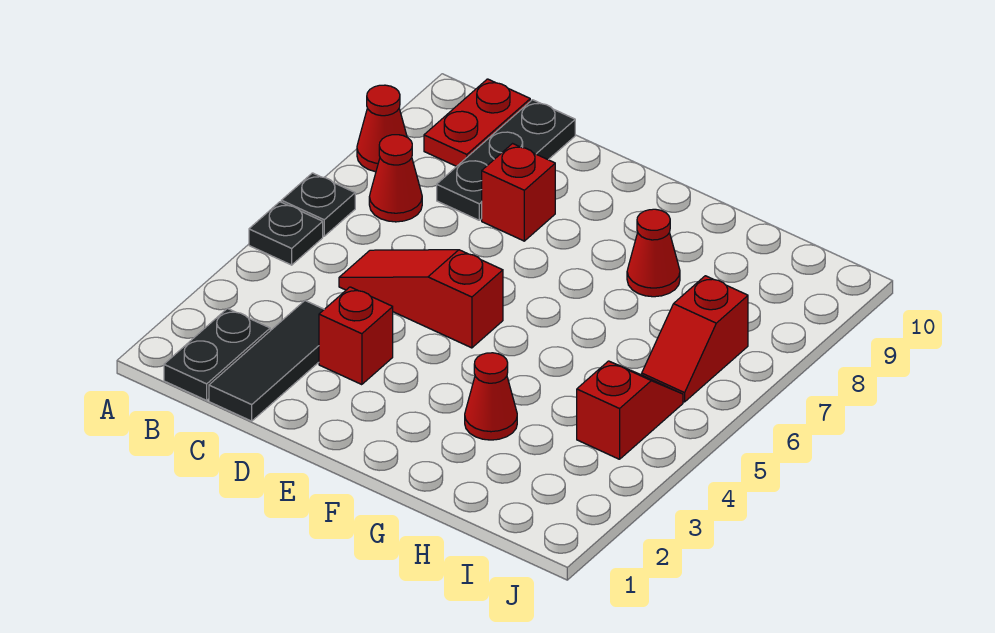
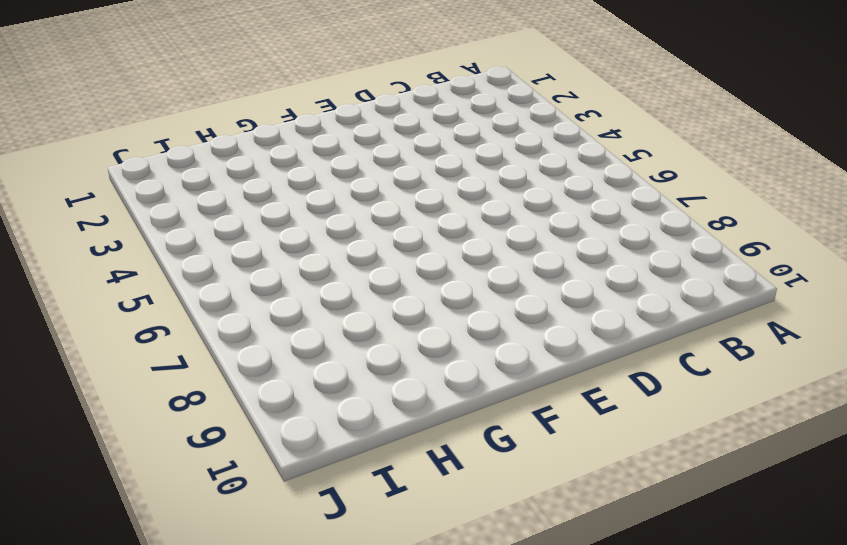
none -> black plate A5 level 1
none -> black plate A6 level 1
none -> red cone A8 level 1

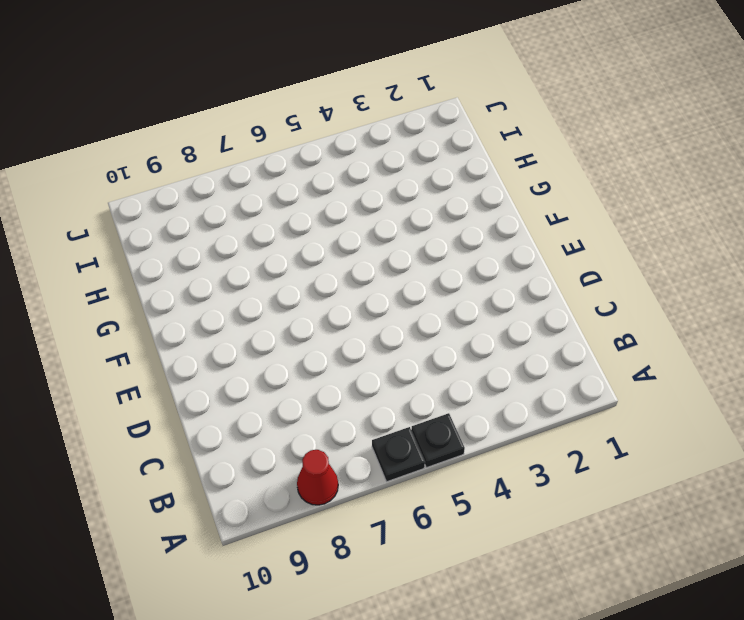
none -> black plate B1:B2 level 1
none -> red cone B7 level 1
none -> red plate B9:B10 level 1

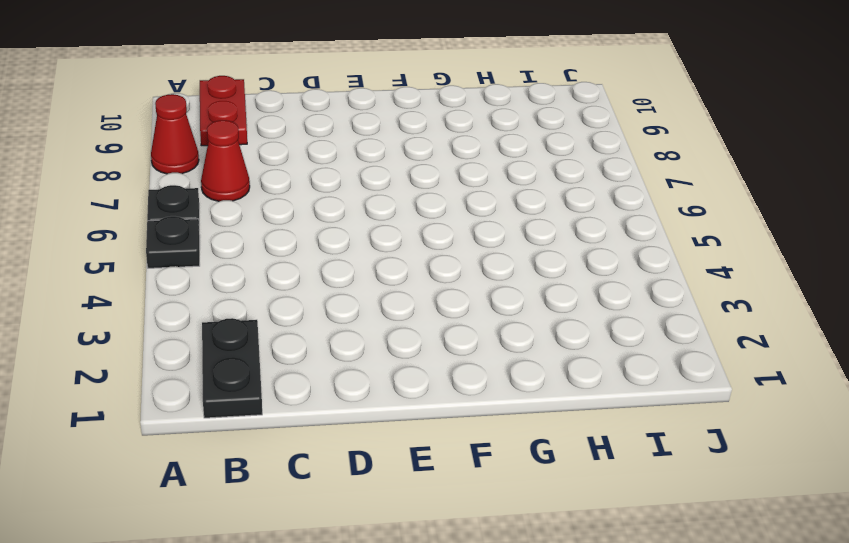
none -> black tile C1:C3 level 1
none -> red slope C5:E5 level 1 top E
none -> black plate C8:C10 level 1

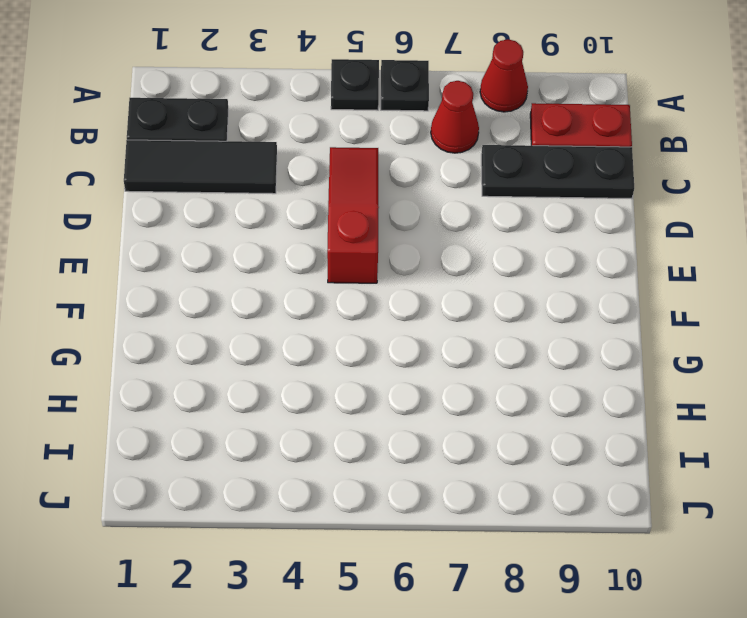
none -> red brick D3 level 1
none -> red brick D8 level 1
none -> red cone G3 level 1

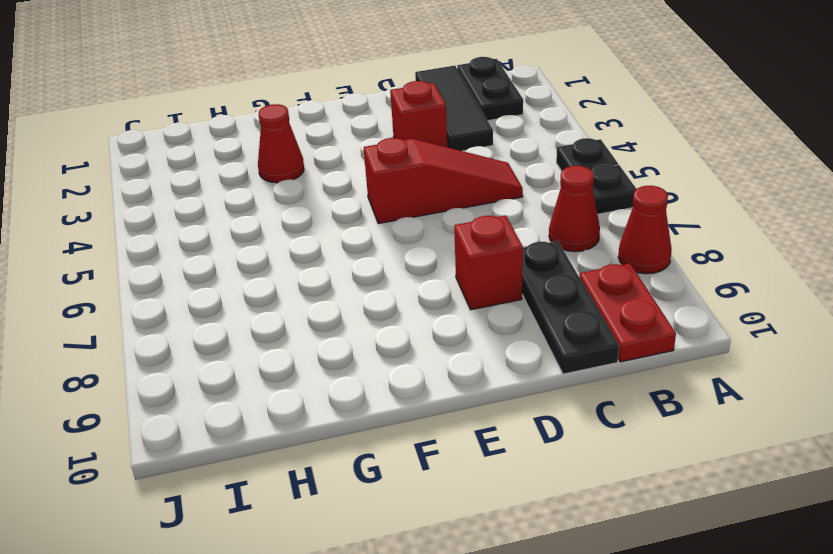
none -> red cone G8 level 1
none -> red slope I4:I5 level 1 top 4
none -> red slope I6:I7 level 1 top 7

